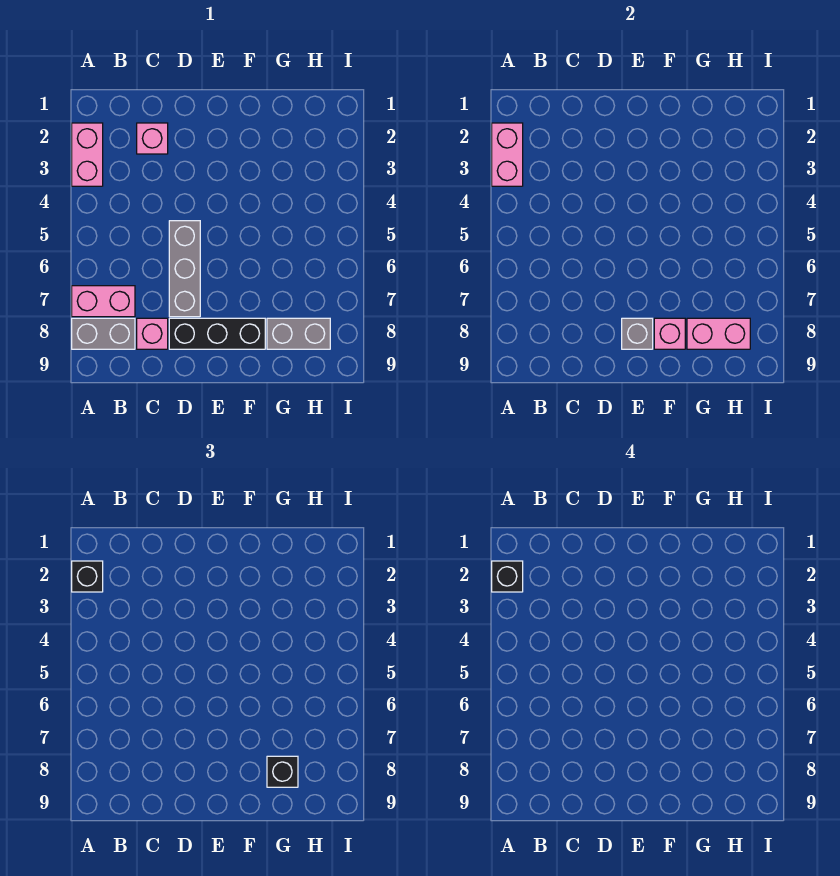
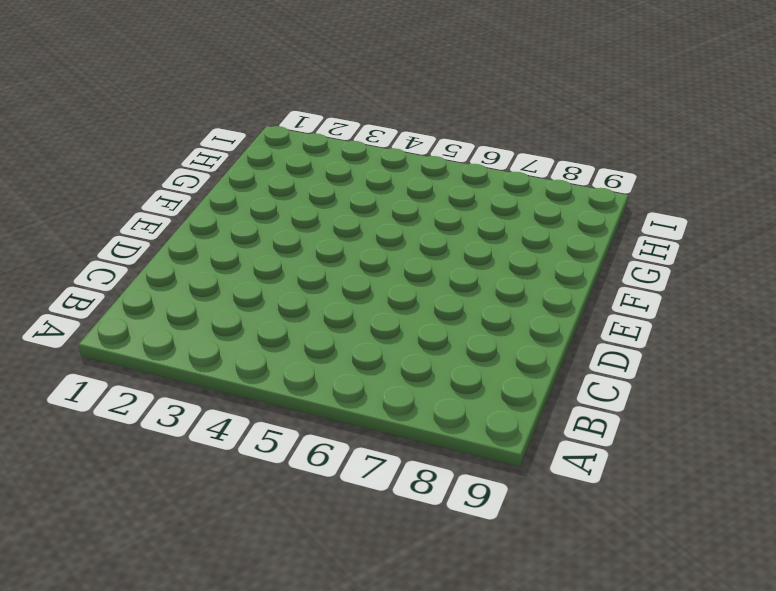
none -> pink brick A2:A3 level 1
none -> pink brick A7:B7 level 1
none -> grey brick A8:B8 level 1

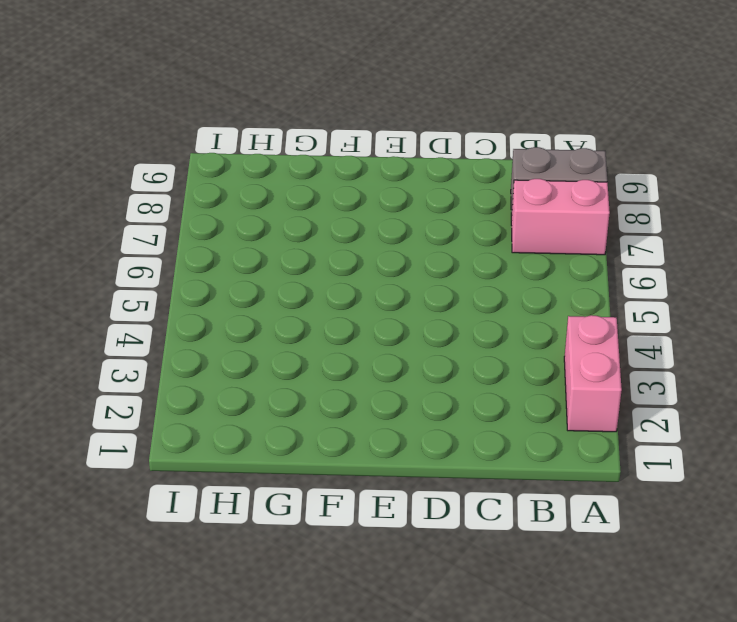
none -> pink brick C2 level 1
none -> pink brick C8 level 1
none -> grey brick D5:D7 level 1

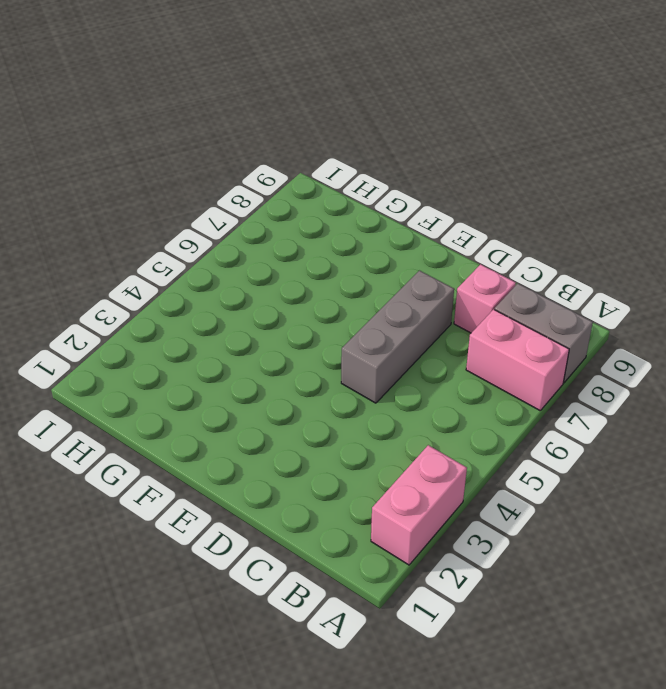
none -> pink brick C2 level 1
none -> black brick D8:F8 level 1
none -> grey brick G8:H8 level 1

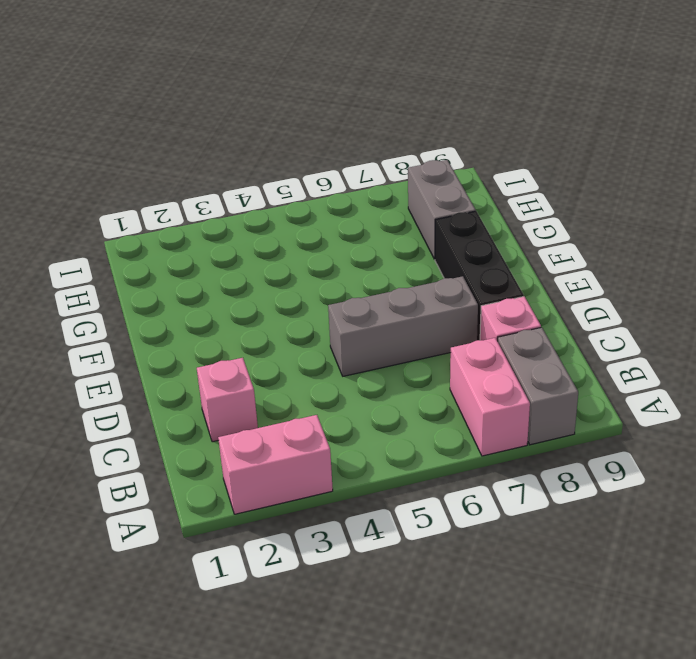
none -> pink brick A2:A3 level 2
none -> grey brick E8 level 2
none -> pink brick F8 level 2

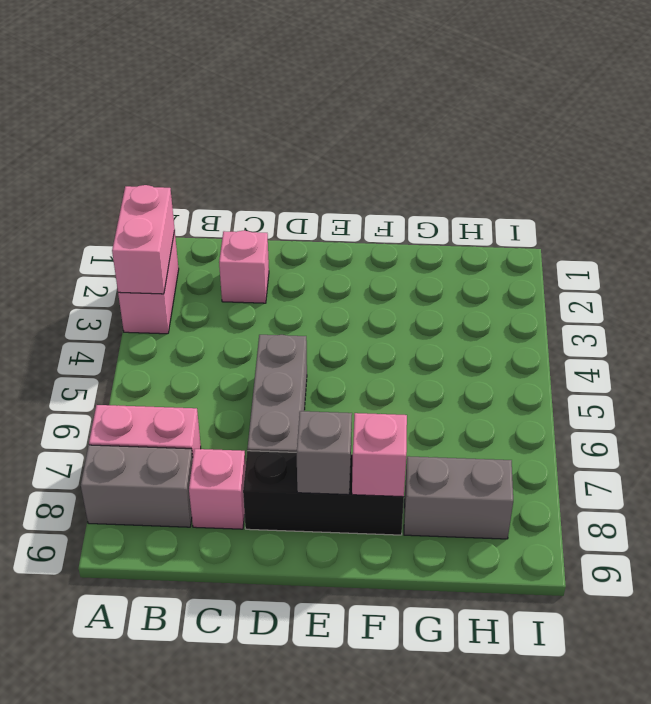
none -> pink brick G8:H8 level 2
none -> black brick A2 level 3
none -> black brick G8 level 3

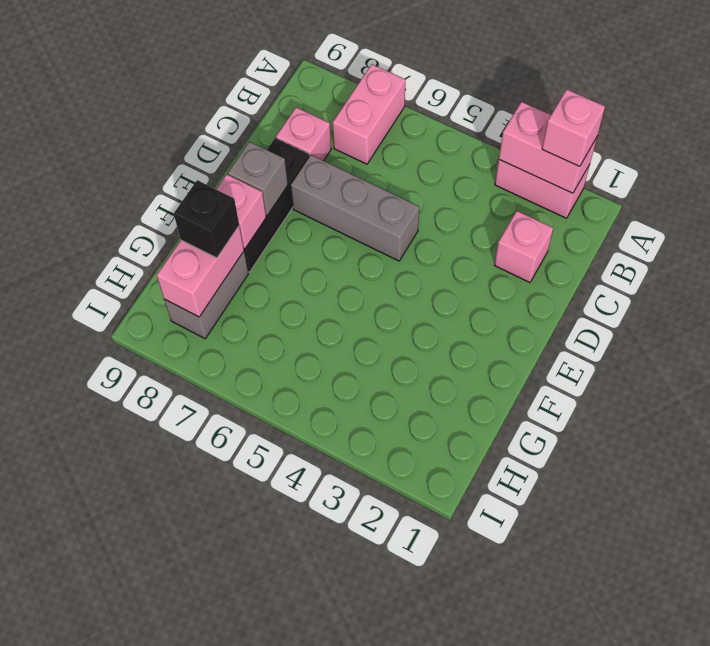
pink brick A2 level 3 -> black brick A2 level 3
none -> grey brick A8:B8 level 1
none -> black brick A2 level 4

